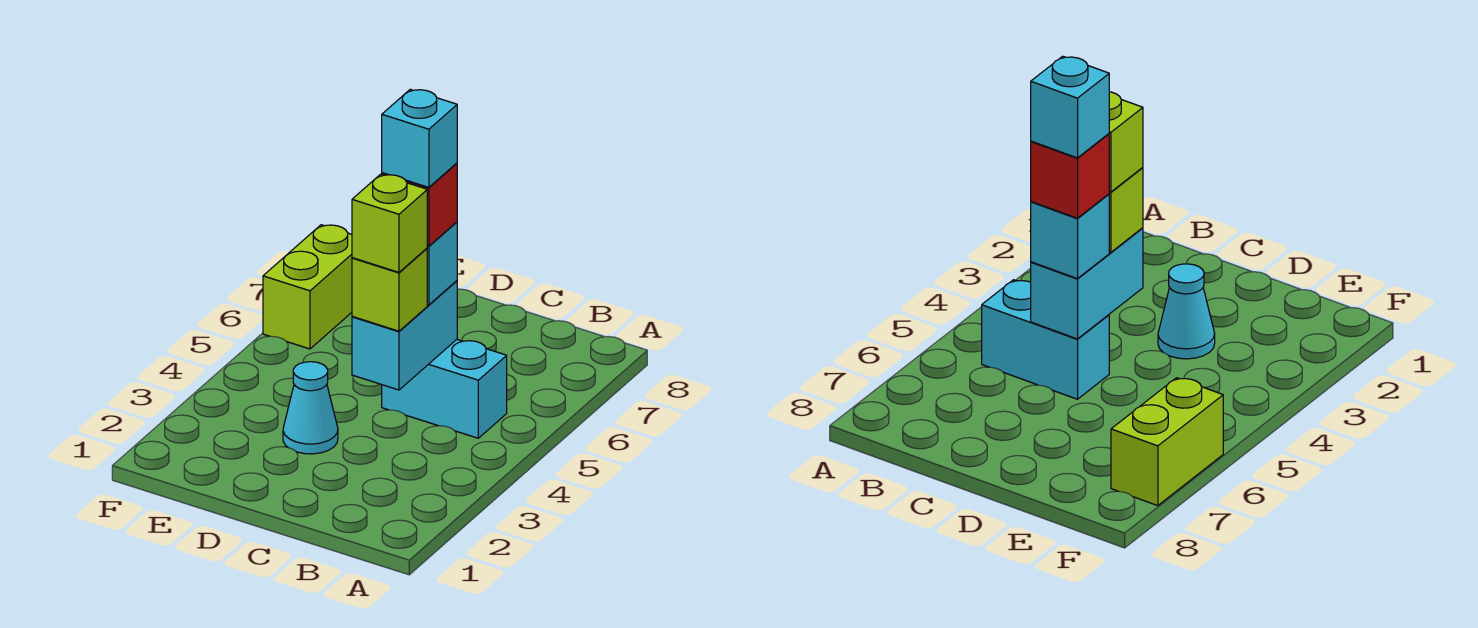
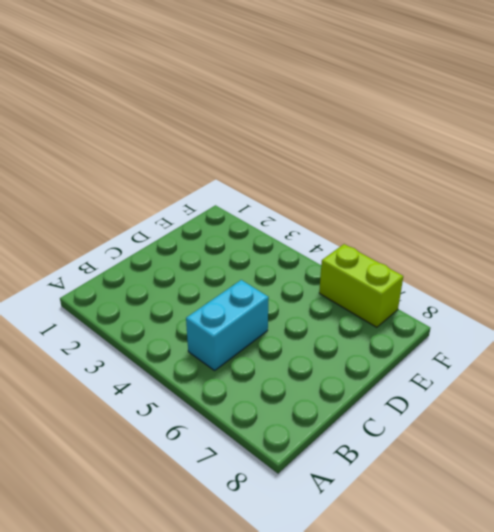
none -> cyan cone D3 level 1
none -> cyan brick C4:C5 level 2

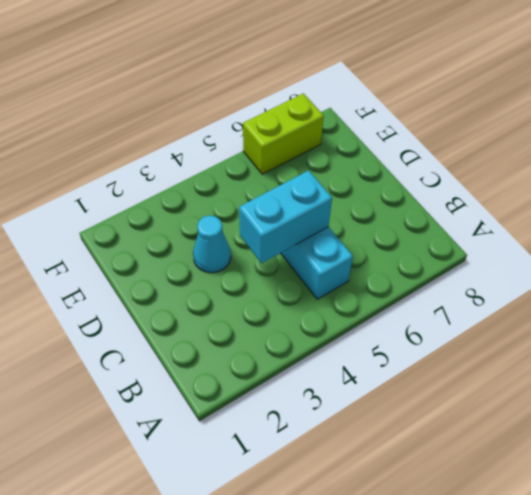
none -> lime brick C4 level 3
none -> cyan brick C5 level 3

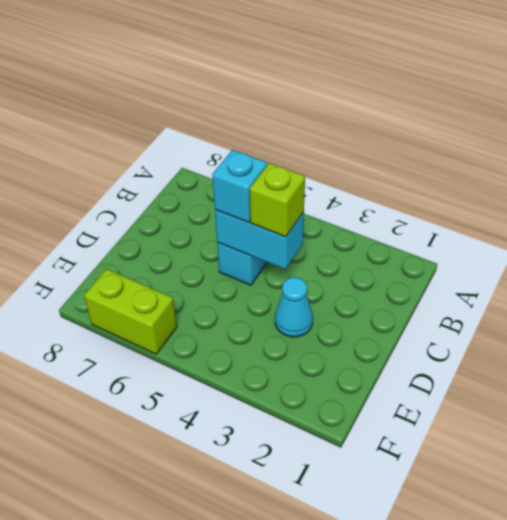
none -> lime brick C4 level 4
none -> red brick C5 level 4

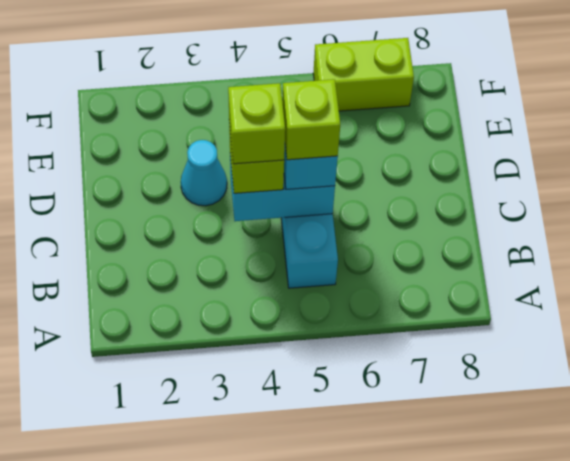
lime brick C5 level 4 -> red brick C5 level 4
none -> cyan brick C5 level 5

